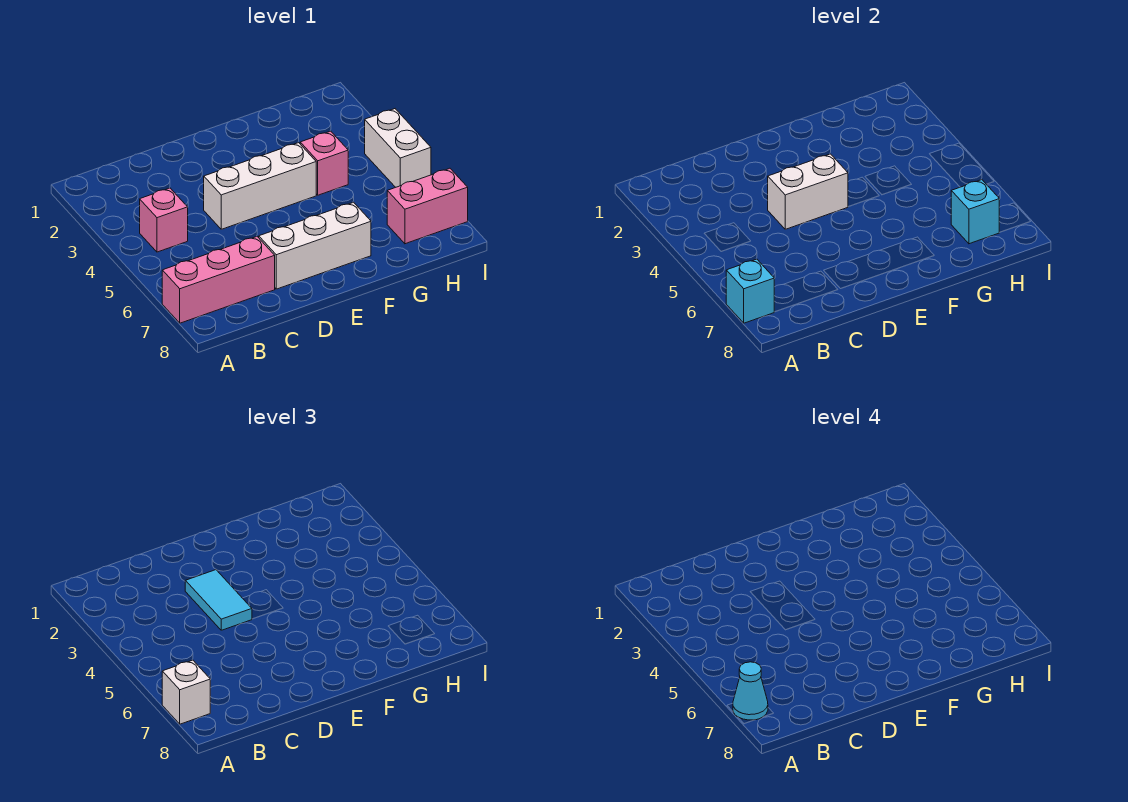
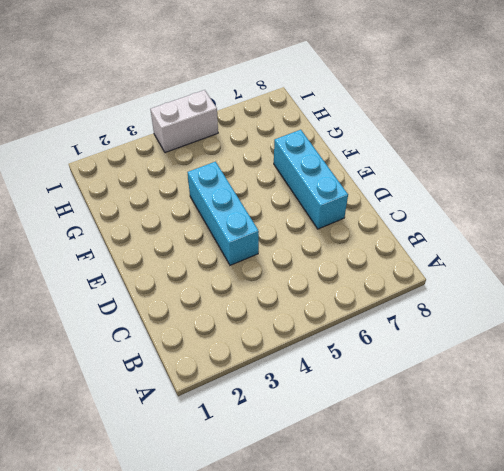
cyan brick D4:F4 level 1 -> white brick D4:F4 level 1
cyan brick D7:F7 level 1 -> white brick D7:F7 level 1
none -> pink brick A7:C7 level 1
none -> pink brick B4 level 1
none -> pink brick G4 level 1

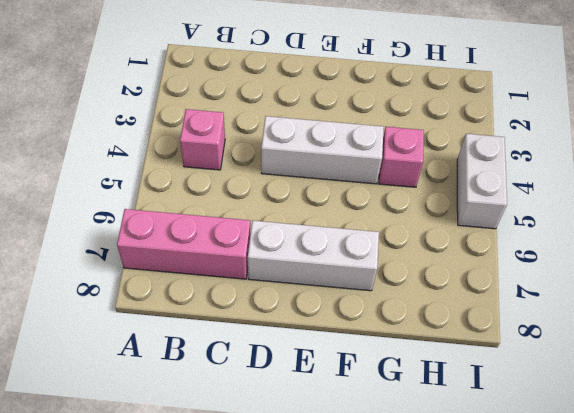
none -> pink brick H7:I7 level 1
none -> cyan brick A7 level 2
none -> white brick D4:E4 level 2

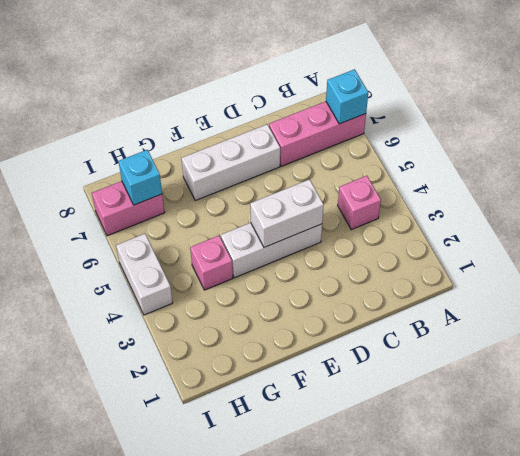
none -> white brick A7 level 3
none -> cyan tile D3:D4 level 3
none -> cyan cone A7 level 4

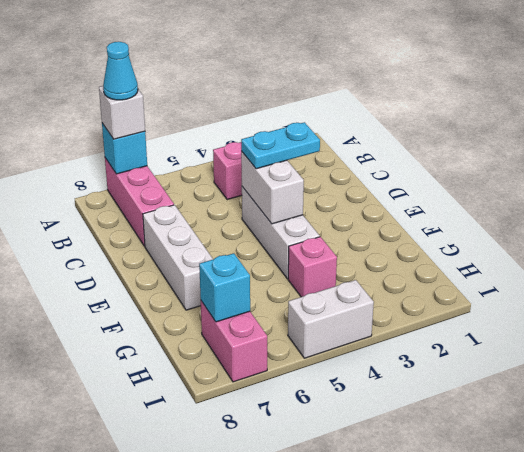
cyan plate D3:D4 level 3 -> cyan tile D3:D4 level 3

